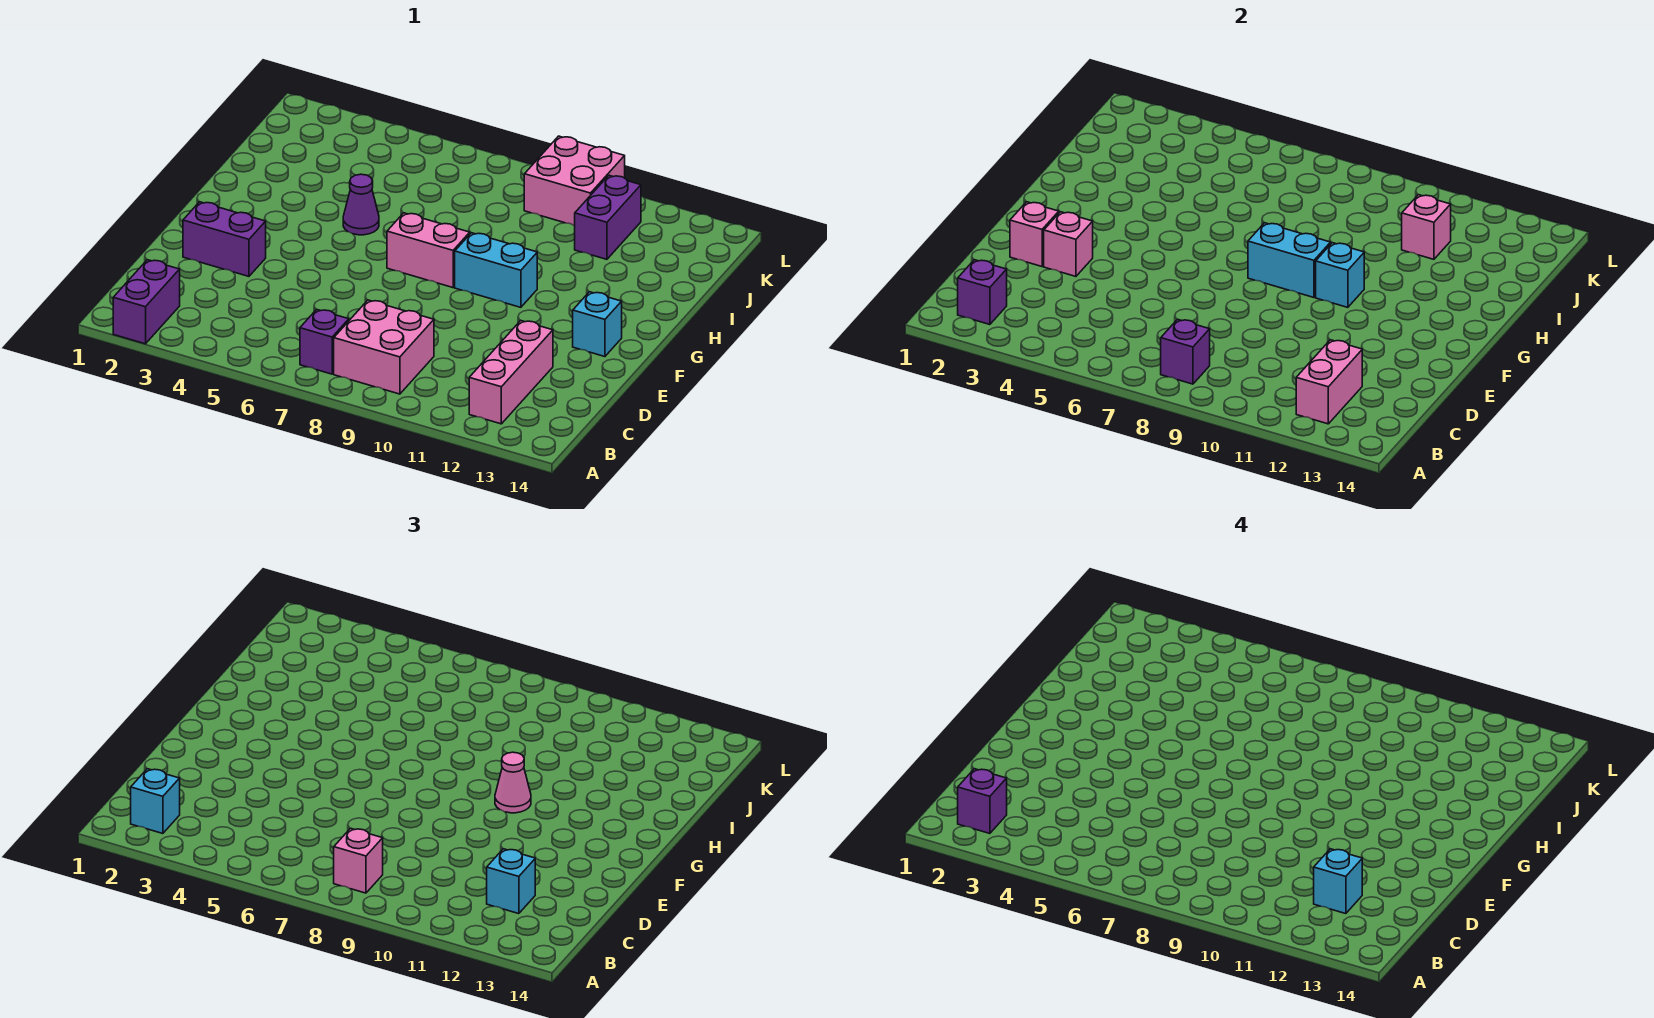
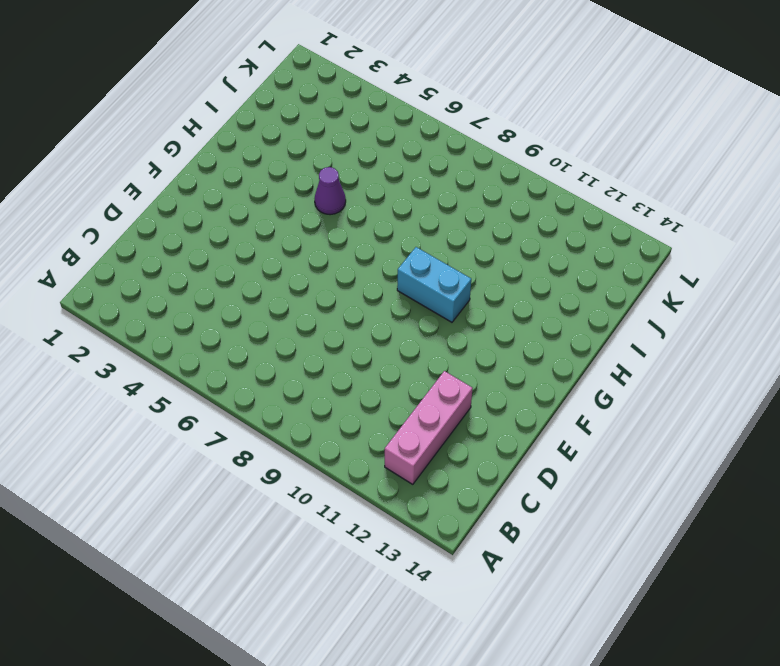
none -> purple brick A2:B2 level 1
none -> purple brick B7 level 1
none -> pink brick B8:C9 level 1

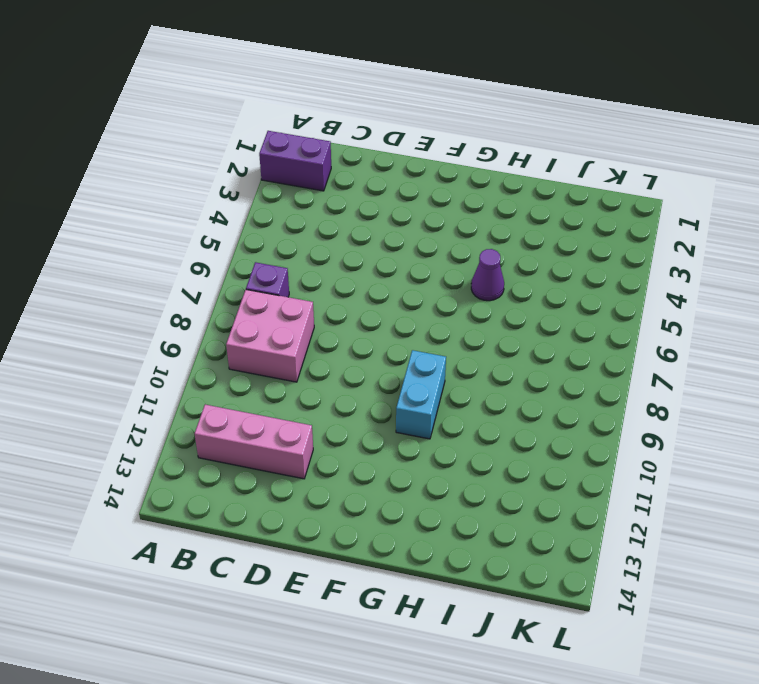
none -> purple brick E2:E3 level 1
none -> cyan brick F13 level 1
none -> pink brick G7:G8 level 1

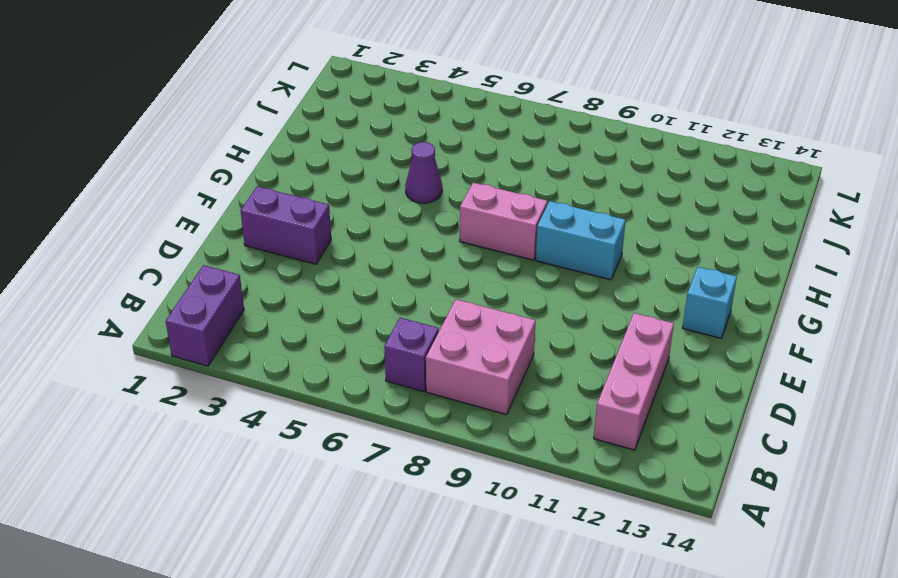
none -> purple brick J11:K11 level 1
none -> pink brick K9:L10 level 1
none -> purple brick B2 level 2

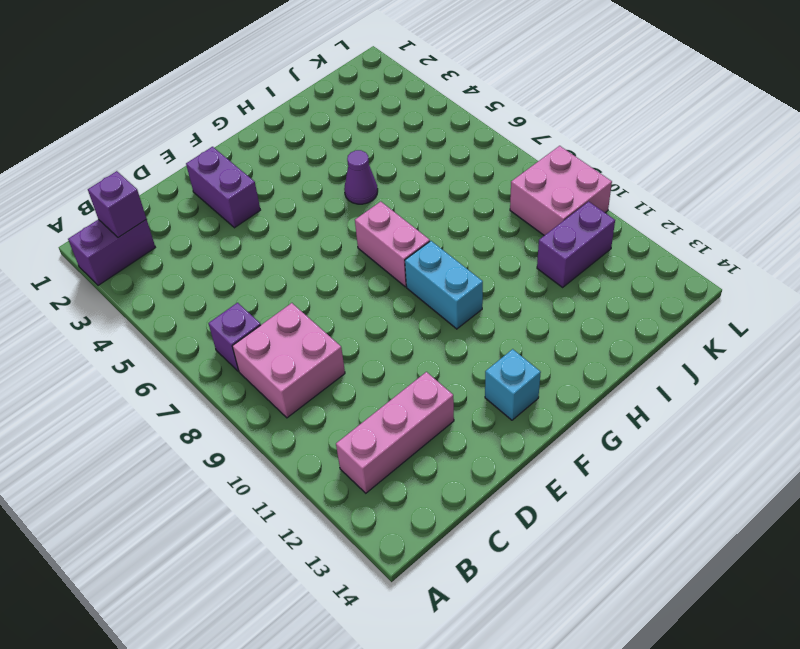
none -> purple brick B8 level 2
none -> pink brick B12:C12 level 2
none -> pink brick E2 level 2

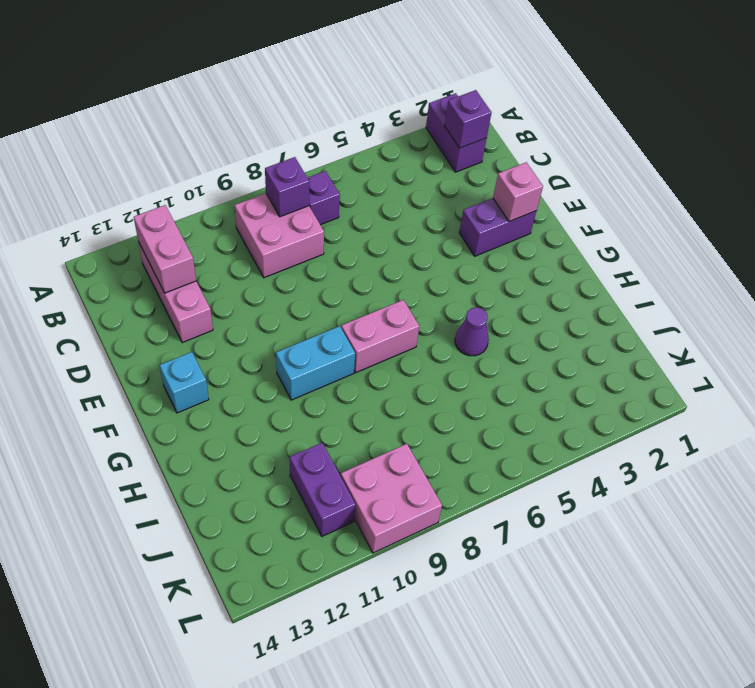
none -> pink brick E3 level 2
none -> cyan brick G8:G9 level 2
none -> cyan brick G10 level 2

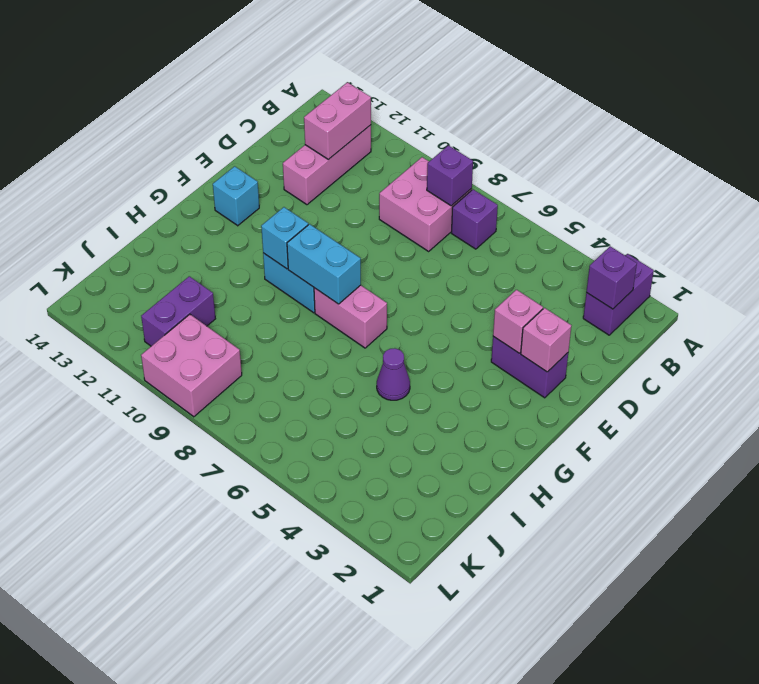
none -> pink brick J11 level 2
none -> cyan brick B2 level 3
none -> pink brick B8 level 3

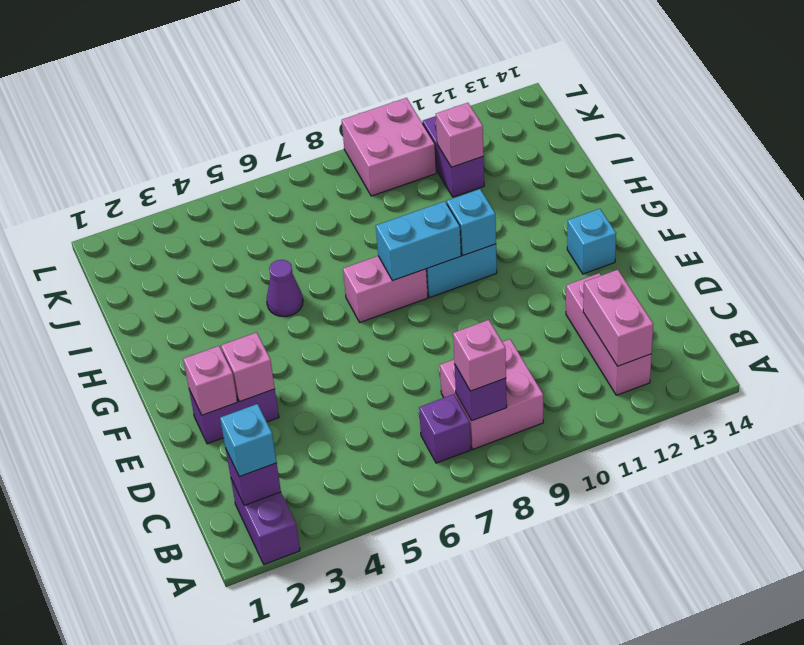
none -> cyan brick C12 level 3
none -> pink cone G10 level 3
none -> purple brick B2 level 4

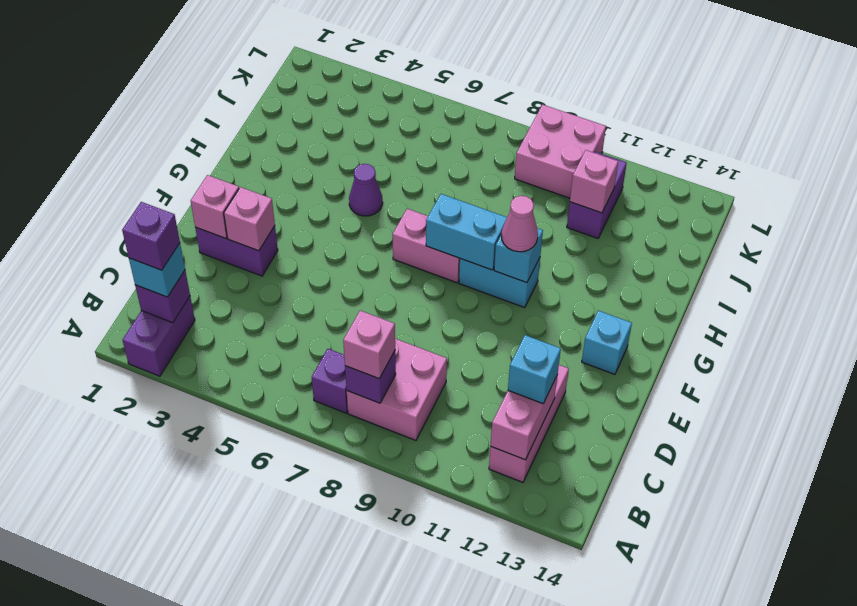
none -> cyan brick C12 level 4

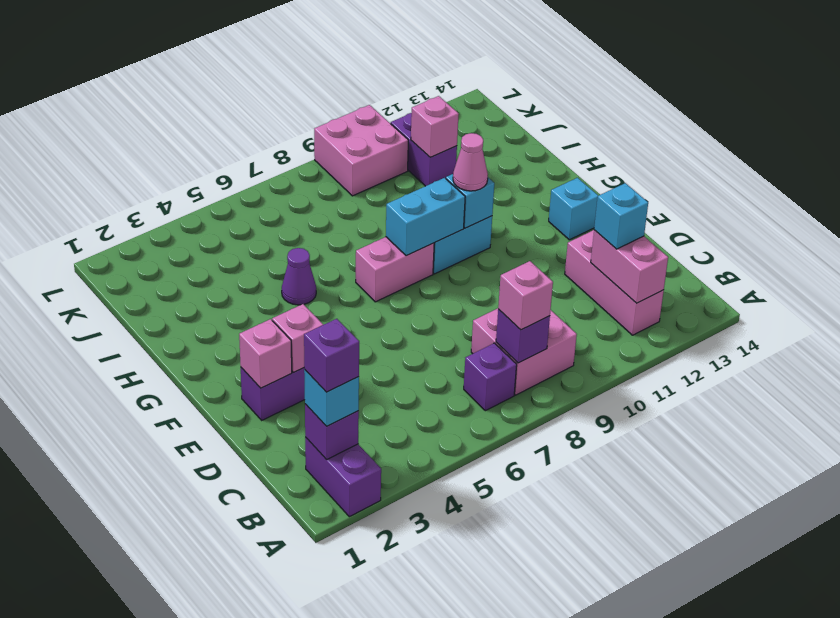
none -> cyan brick C12 level 4

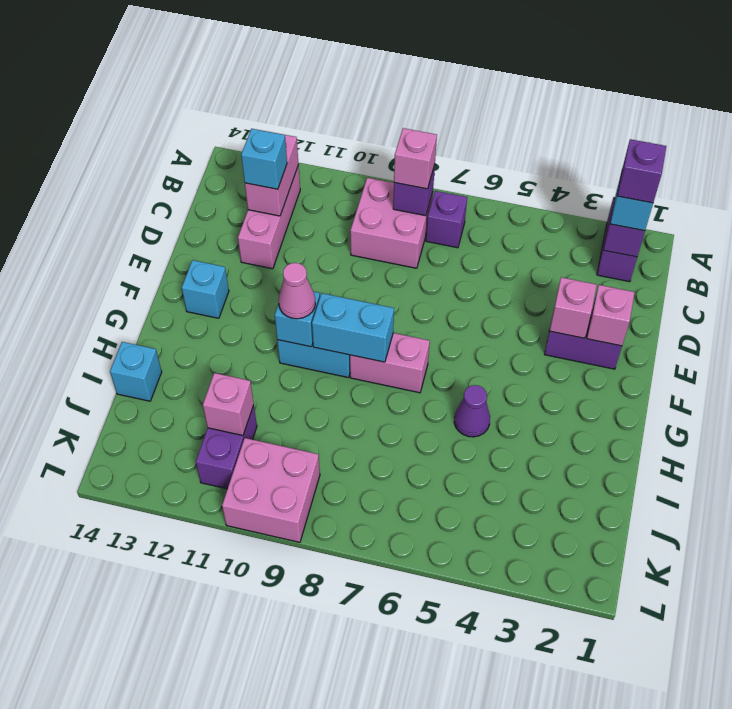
cyan brick I14 level 1 -> cyan brick C12 level 4

